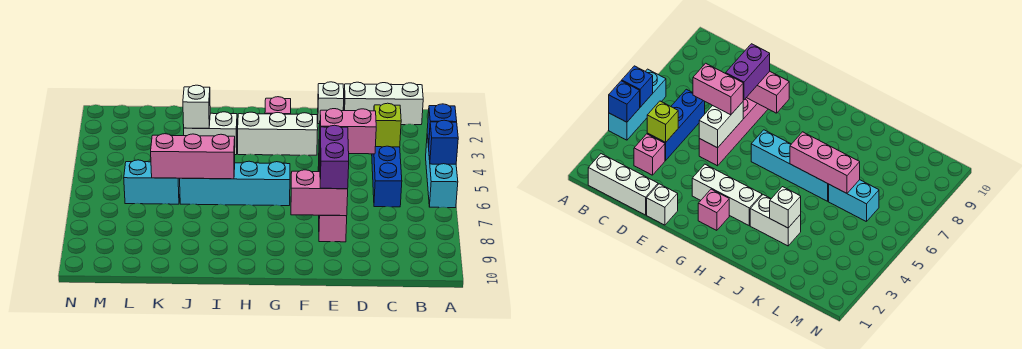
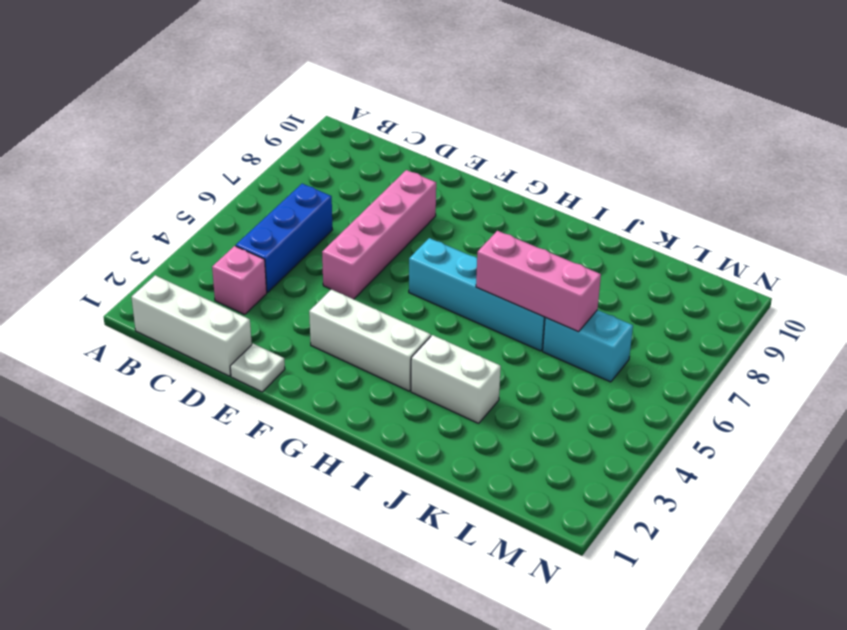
white plate E1 level 1 -> white brick E1 level 1
none -> cyan brick A4:A6 level 1
none -> pink brick G2 level 1
none -> blue brick A4 level 2

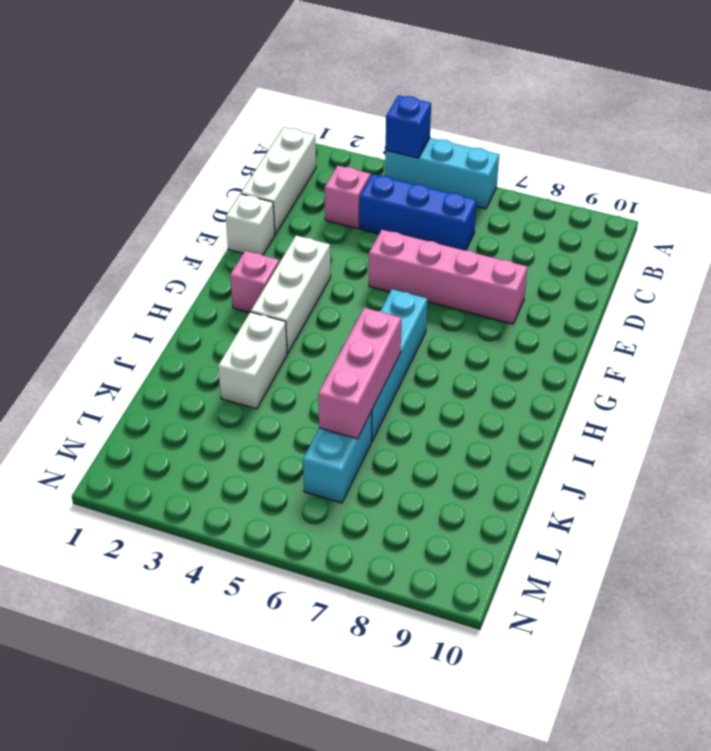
none -> blue brick A5 level 2
none -> lime brick C4 level 2
none -> white brick E5:E6 level 2

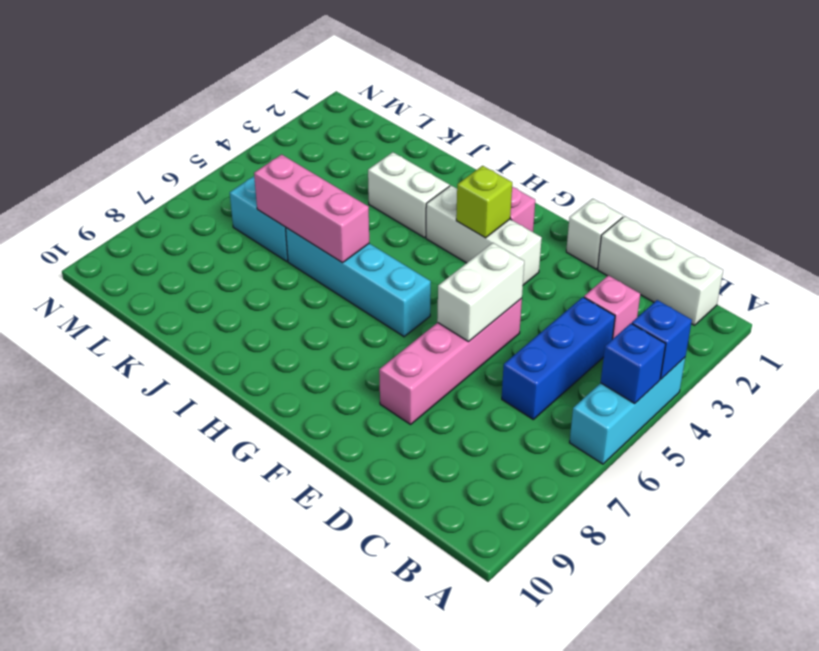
lime brick G3 level 2 -> lime brick C4 level 2
none -> pink brick E8:F8 level 2
none -> white brick J3 level 2
none -> pink brick D6:E6 level 3

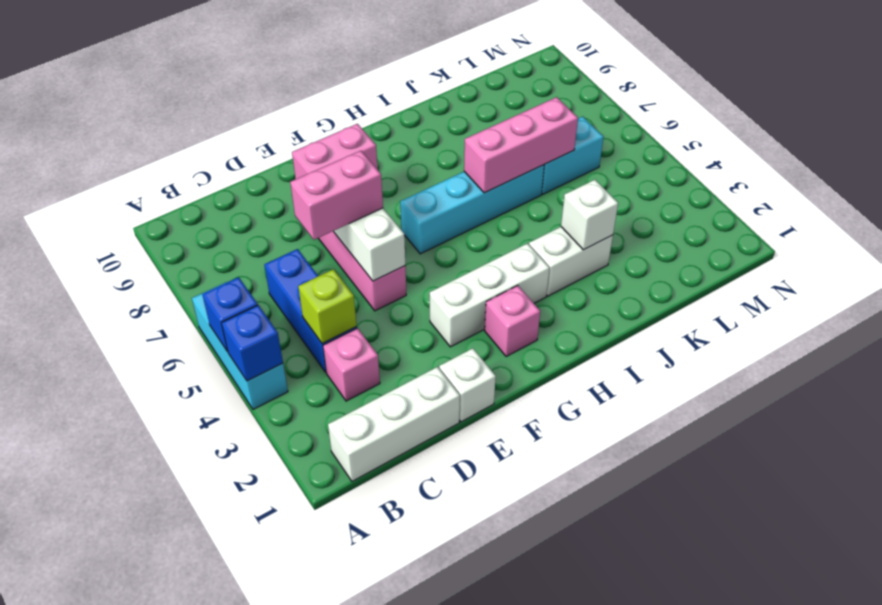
none -> purple brick E7:E8 level 3

